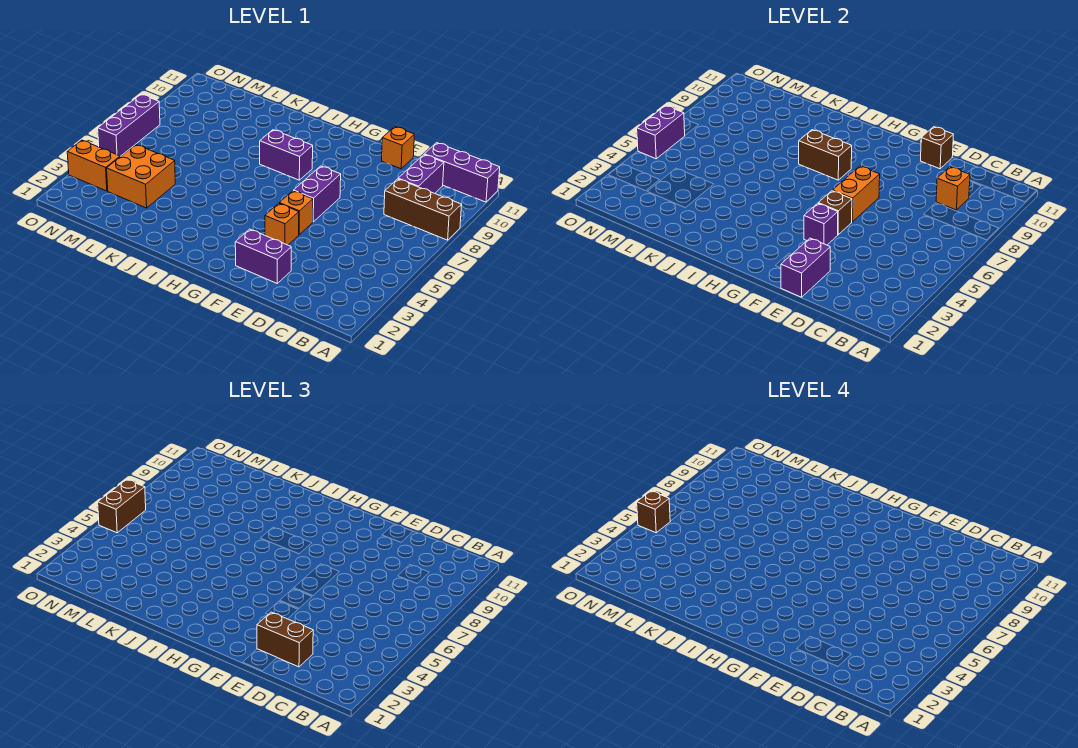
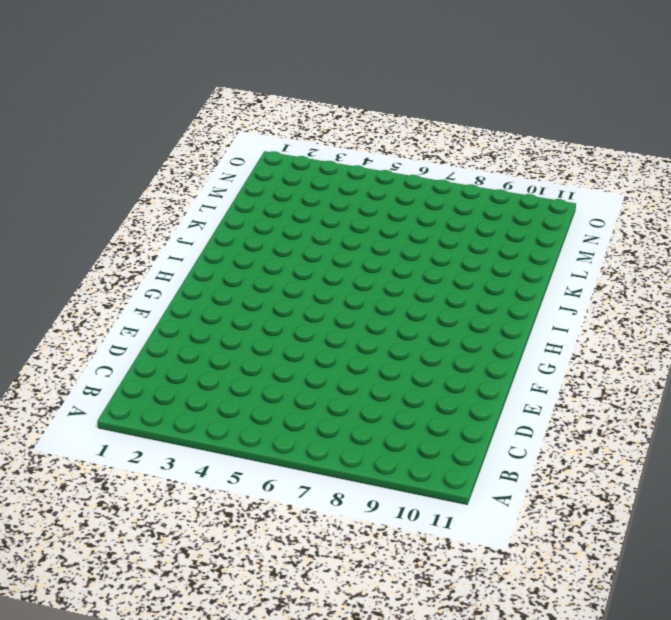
none -> brown brick A8:C8 level 1
none -> purple brick A11:C11 level 1
none -> purple brick C9:C10 level 1

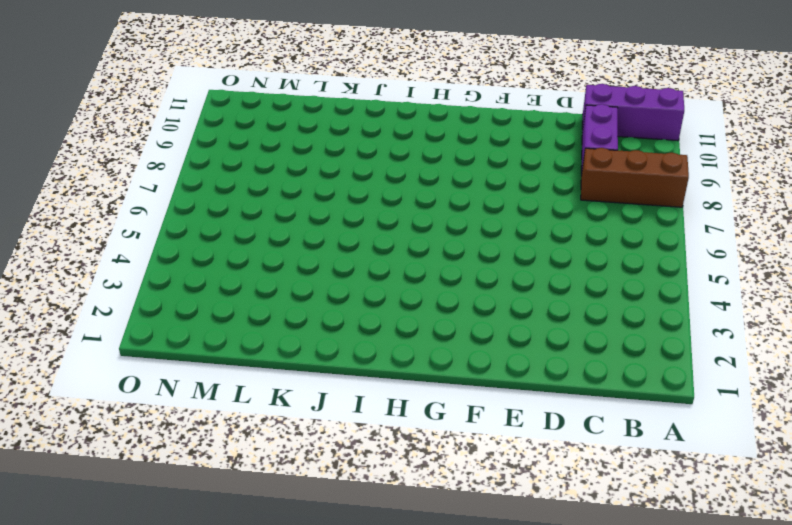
none -> purple brick E2:F2 level 1
none -> orange brick E11 level 1
none -> orange brick F4 level 1

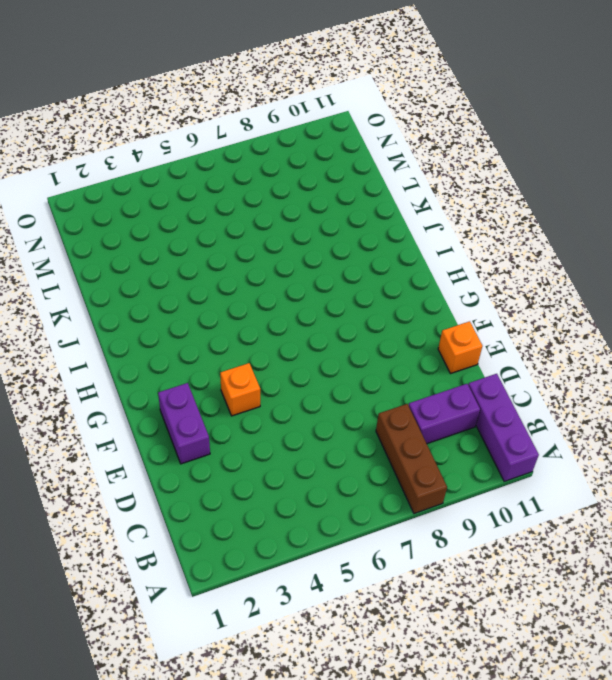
none -> orange brick F5 level 1
none -> purple brick F6:F7 level 1
none -> purple brick H8:I8 level 1

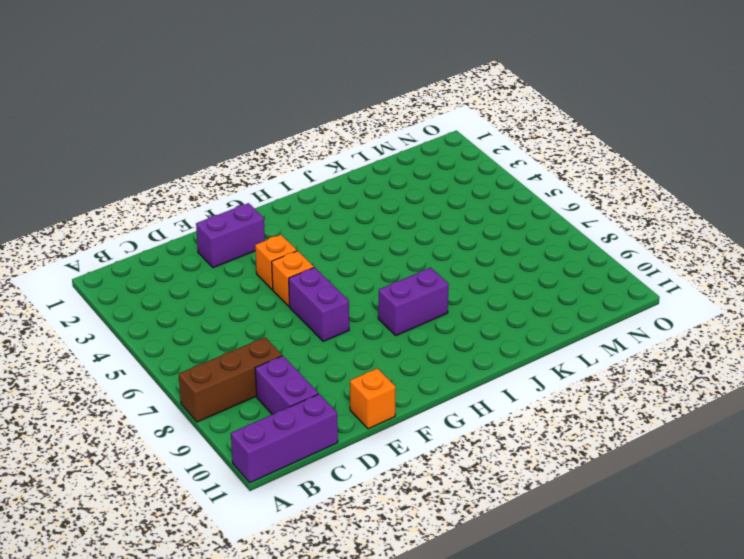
none -> orange brick L3:M4 level 1
none -> orange brick N3:O3 level 1
none -> purple brick O5:O7 level 1

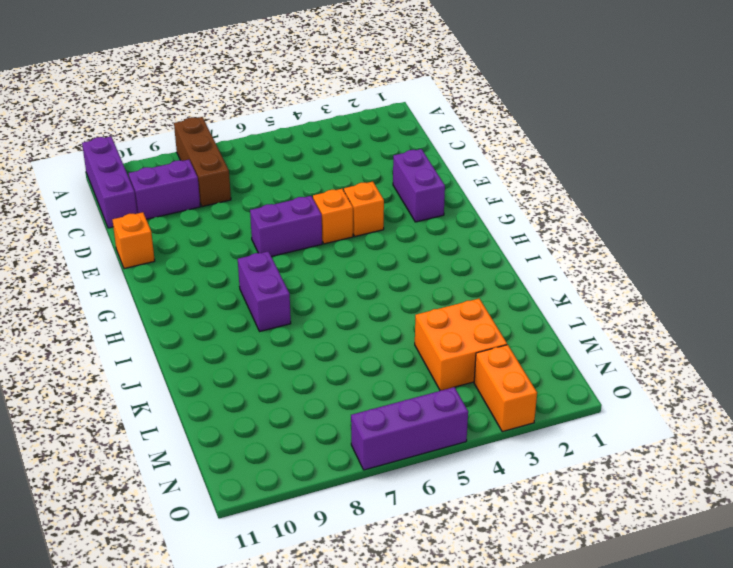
none -> orange brick C9 level 2
none -> purple brick E1:E2 level 2
none -> brown brick E11 level 2

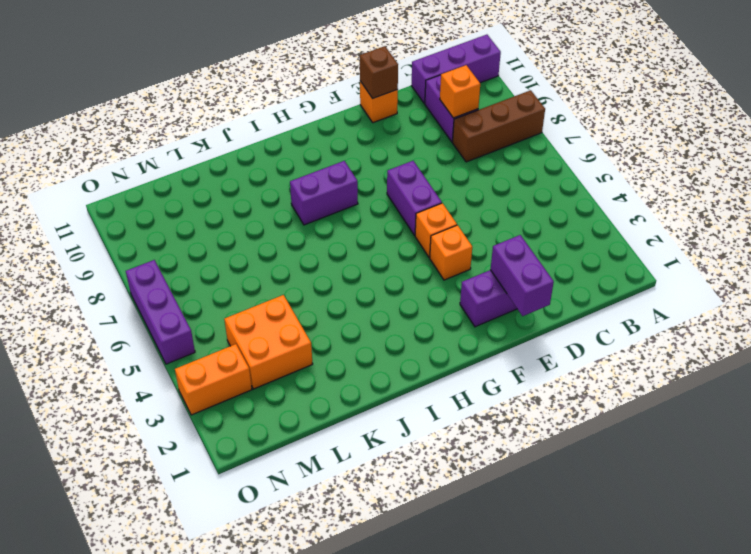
none -> purple brick F4 level 2
none -> brown brick F5 level 2
none -> orange brick F6:F7 level 2

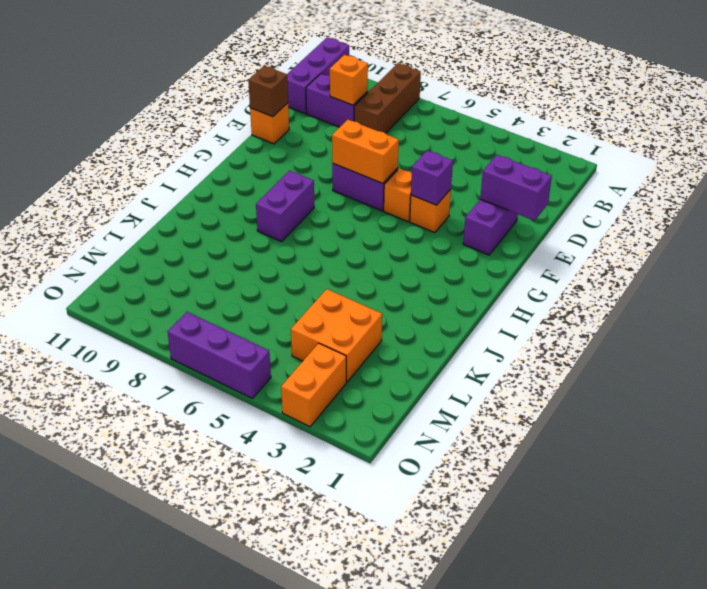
none -> brown brick F5 level 2
none -> brown brick H8:I8 level 2
none -> purple brick O5:O6 level 2

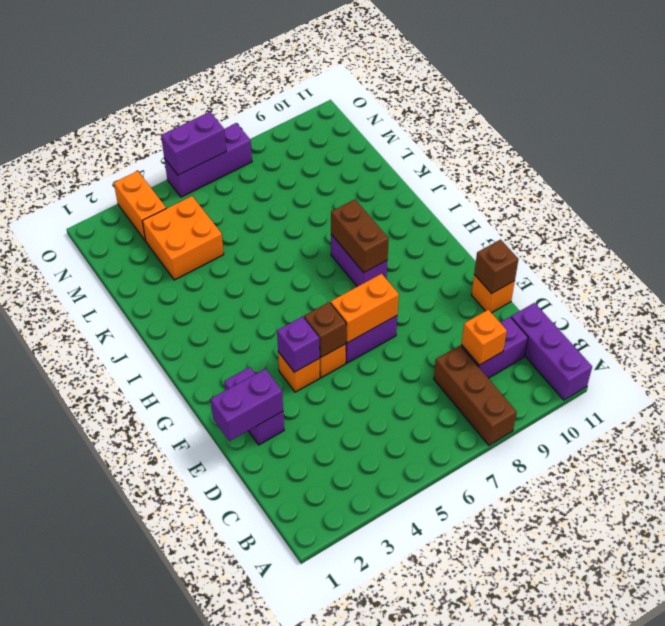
none -> brown brick D2:E2 level 3
none -> brown brick O5:O6 level 3
none -> brown brick O5 level 4

